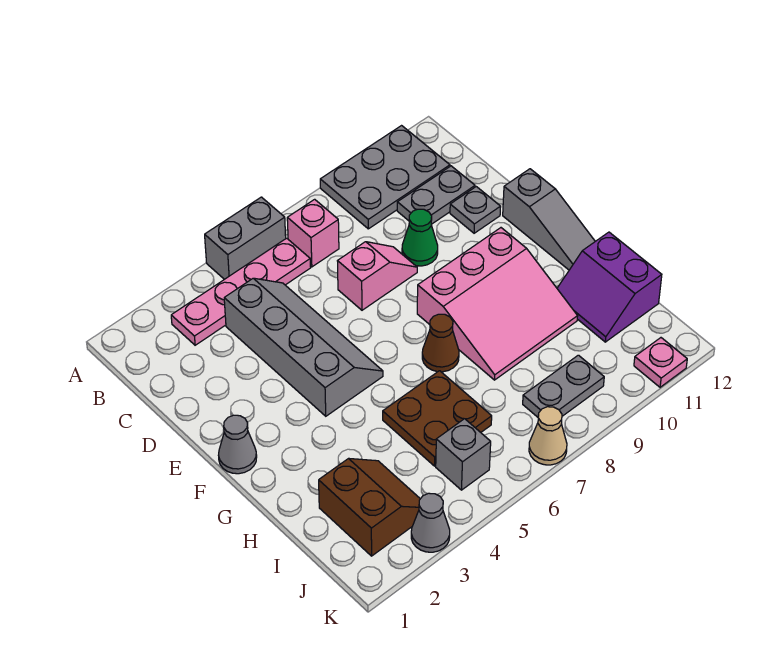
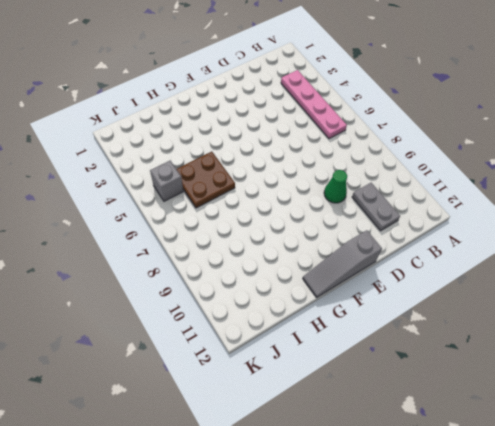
none -> grey brick A5:A6 level 1
none -> grey plate A9:B11 level 1
none -> pink brick B7 level 1

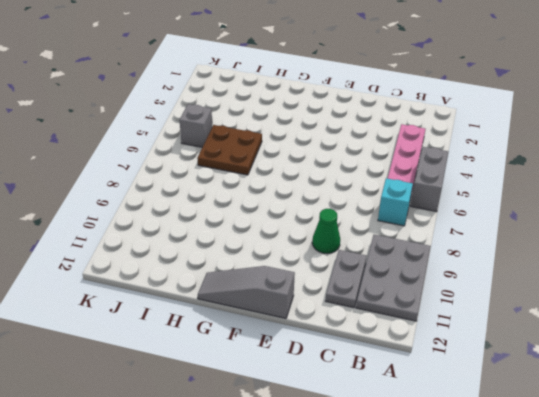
cyan brick B7 level 1 -> pink brick B7 level 1
none -> grey slope C4:F5 level 1 top 4
none -> pink slope D7:D8 level 1 top 7
none -> grey plate D11 level 1

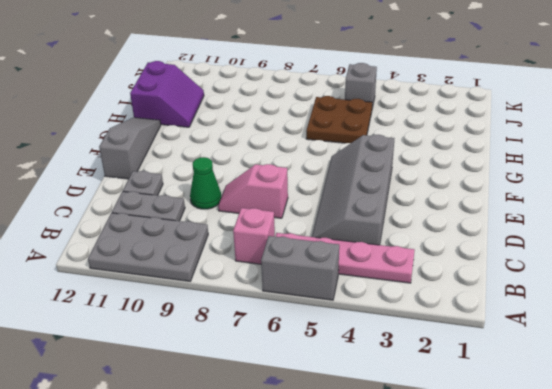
none -> grey cone F1 level 1
none -> pink slope F8:H10 level 1 top F
none -> brown cone G7 level 1

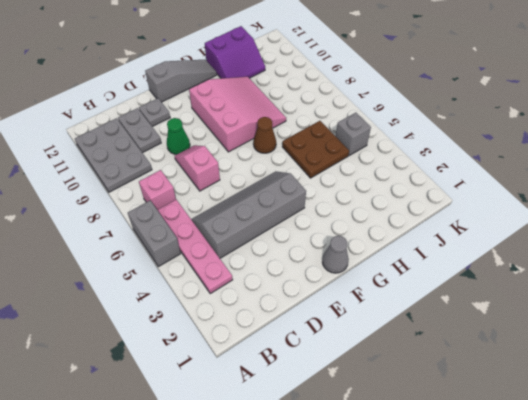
none -> brown slope I2:J3 level 1 top 2
none -> grey plate J8:J9 level 1
none -> grey cone K3 level 1

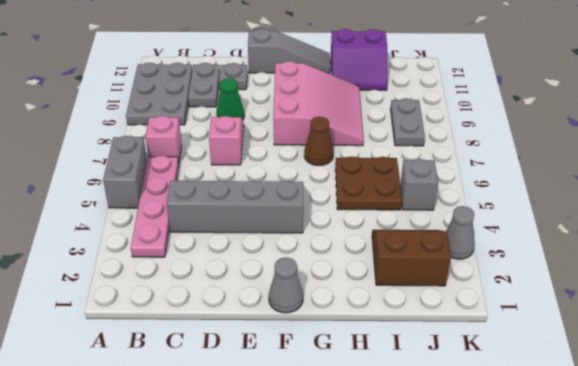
none -> tan cone K7 level 1
none -> pink plate K11 level 1

